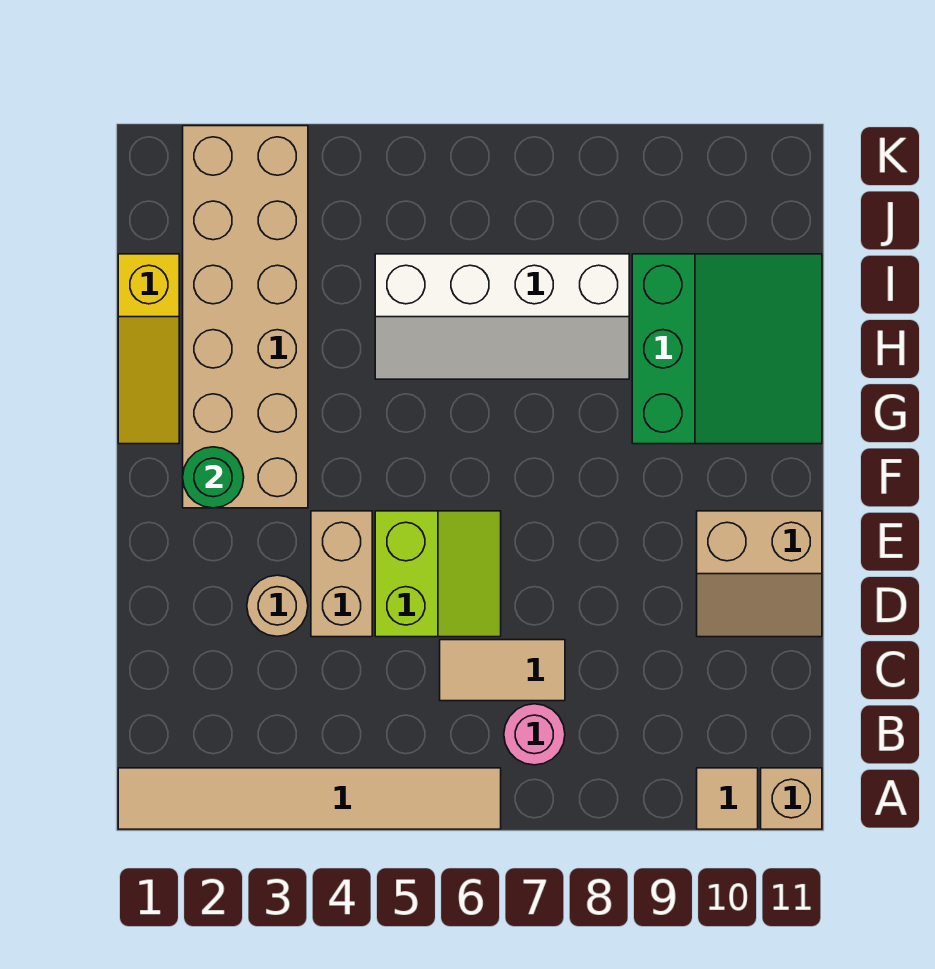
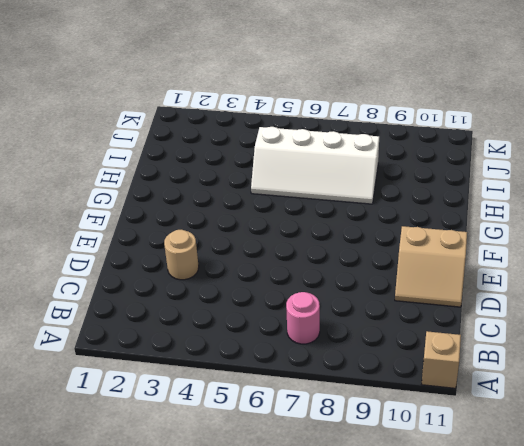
none -> tan tile A1:A6 level 1
none -> tan tile A10 level 1
none -> tan tile C6:C7 level 1

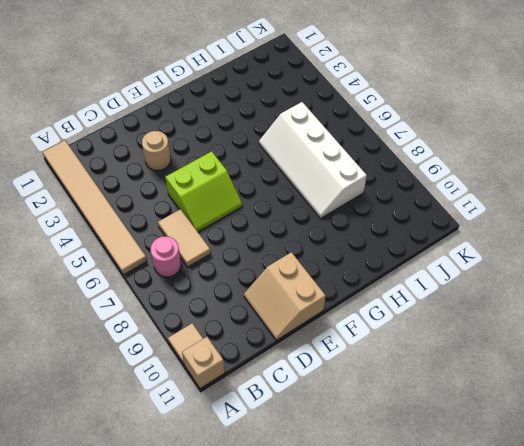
none -> tan brick D4:E4 level 1
none -> tan brick F2:K3 level 1
none -> yellow slope G1:I1 level 1 top I

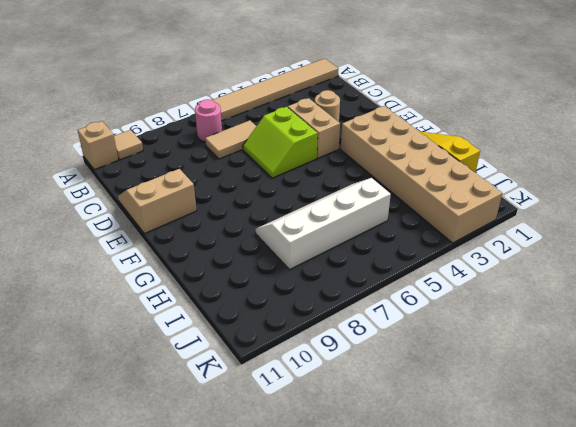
none -> green slope G9:I11 level 1 top 9
none -> green round brick F2 level 2

